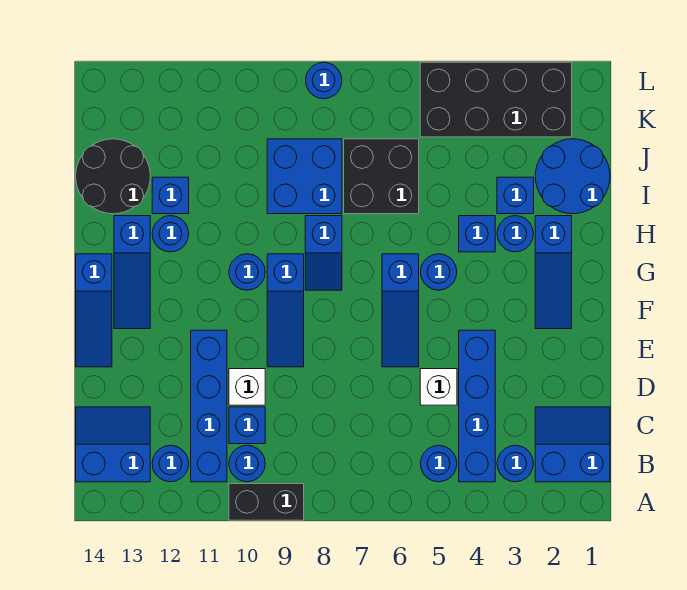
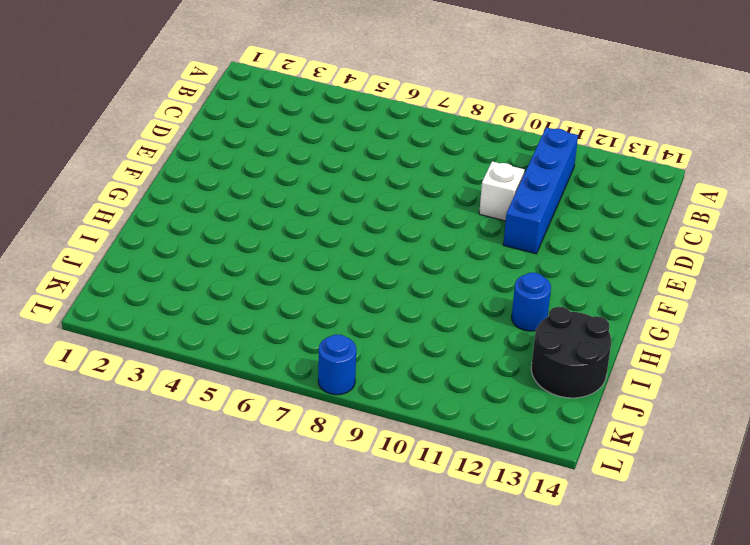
none -> black brick A9:A10 level 1
none -> blue slope B1:C2 level 1 top B
none -> blue round brick B3 level 1
none -> blue brick B4:E4 level 1

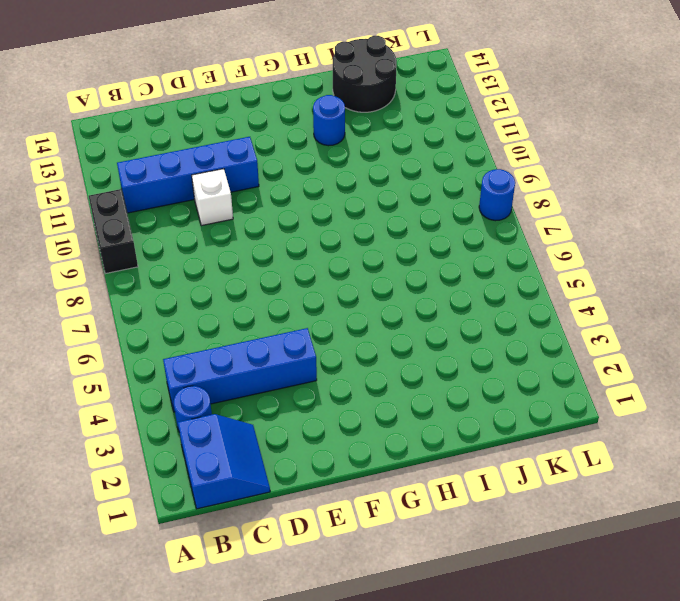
none -> blue round brick B5 level 1
none -> blue round brick B10 level 1
none -> blue round brick B12 level 1
none -> blue slope B13:C14 level 1 top B

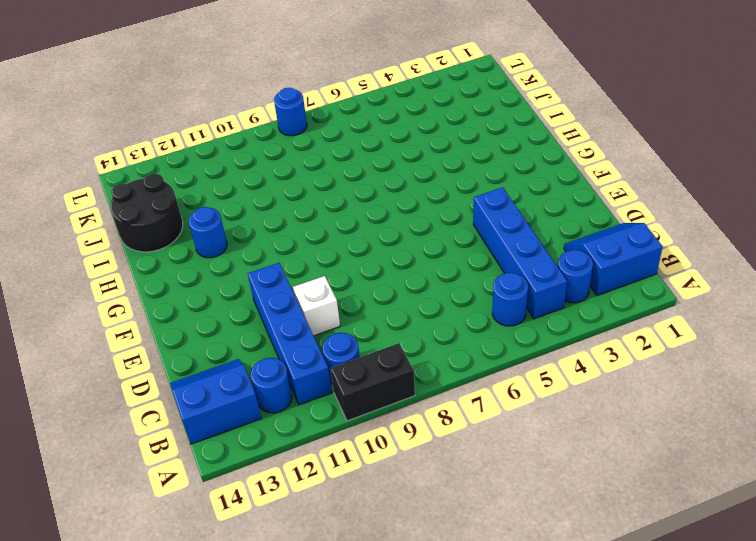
none -> blue brick C10 level 1
none -> white brick D5 level 1
none -> blue slope E6:G6 level 1 top G
none -> blue slope E9:G9 level 1 top G

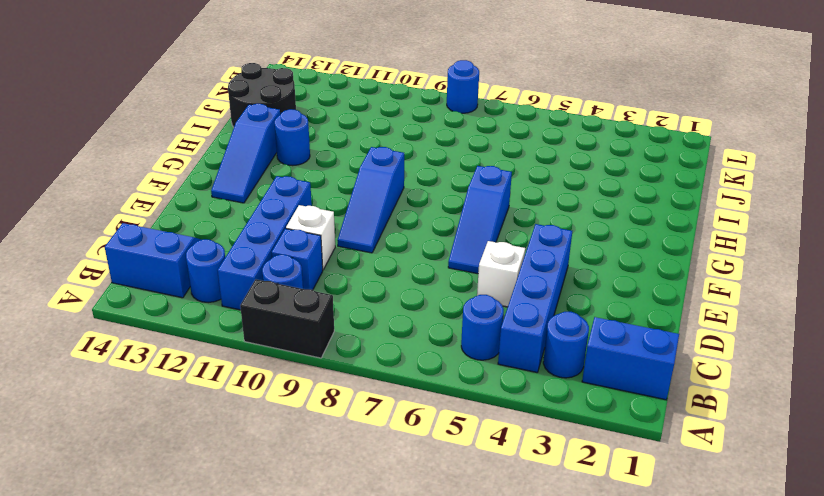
none -> blue slope E14:G14 level 1 top G
none -> blue slope F2:H2 level 1 top H
none -> blue round brick G5 level 1
none -> blue slope G8:H8 level 1 top H

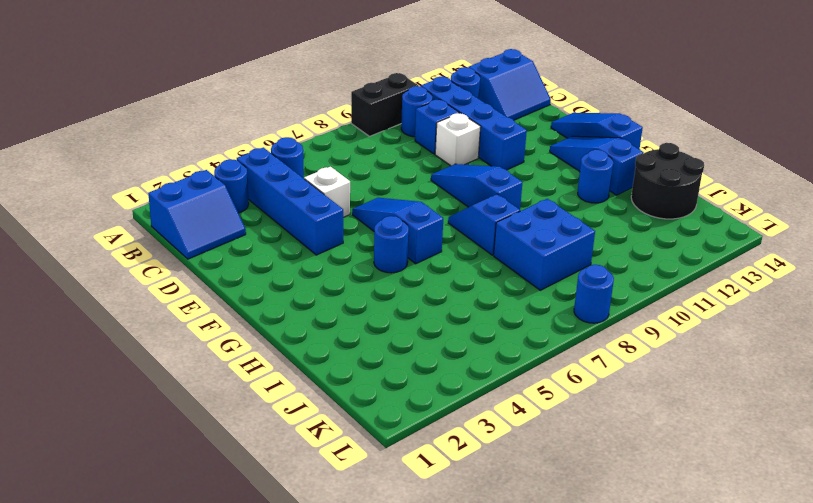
none -> blue slope F2:H2 level 1 top H
none -> blue round brick G10 level 1
none -> blue round brick H3 level 1
none -> blue brick H4 level 1

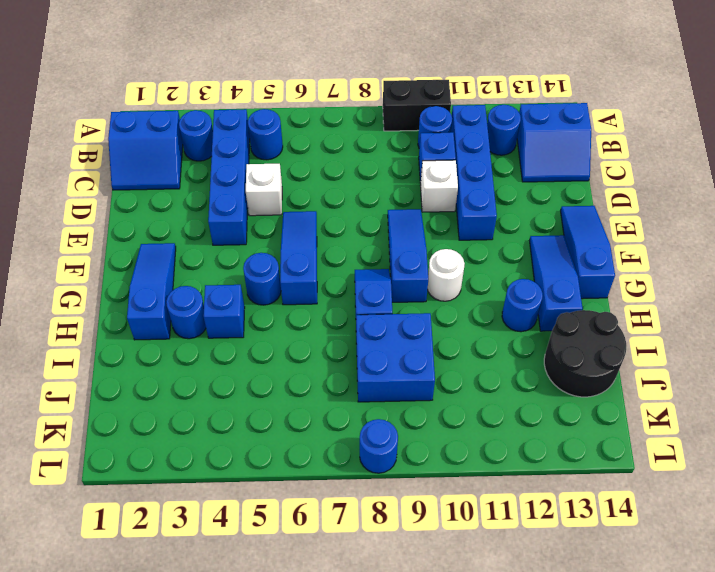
white round brick G10 level 1 -> blue round brick G10 level 1
none -> blue round brick I1:J2 level 1
none -> blue brick I3 level 1
none -> black brick I6:J7 level 1
none -> blue brick I12 level 1

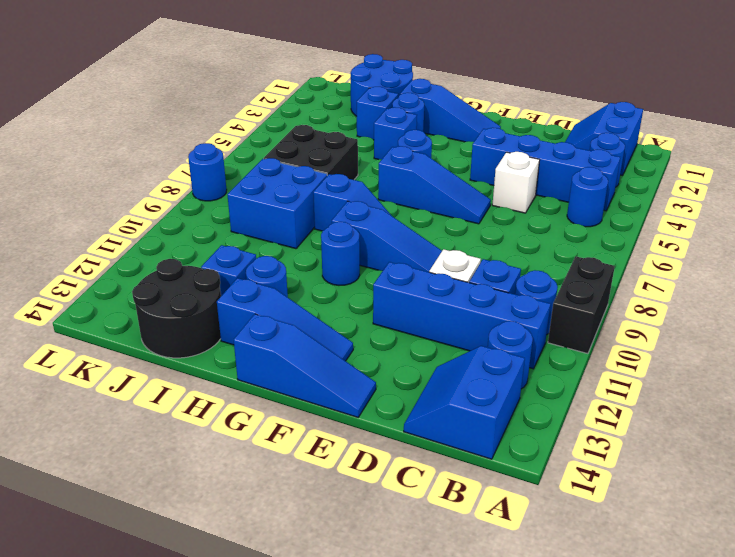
none -> black brick K2:L5 level 1

